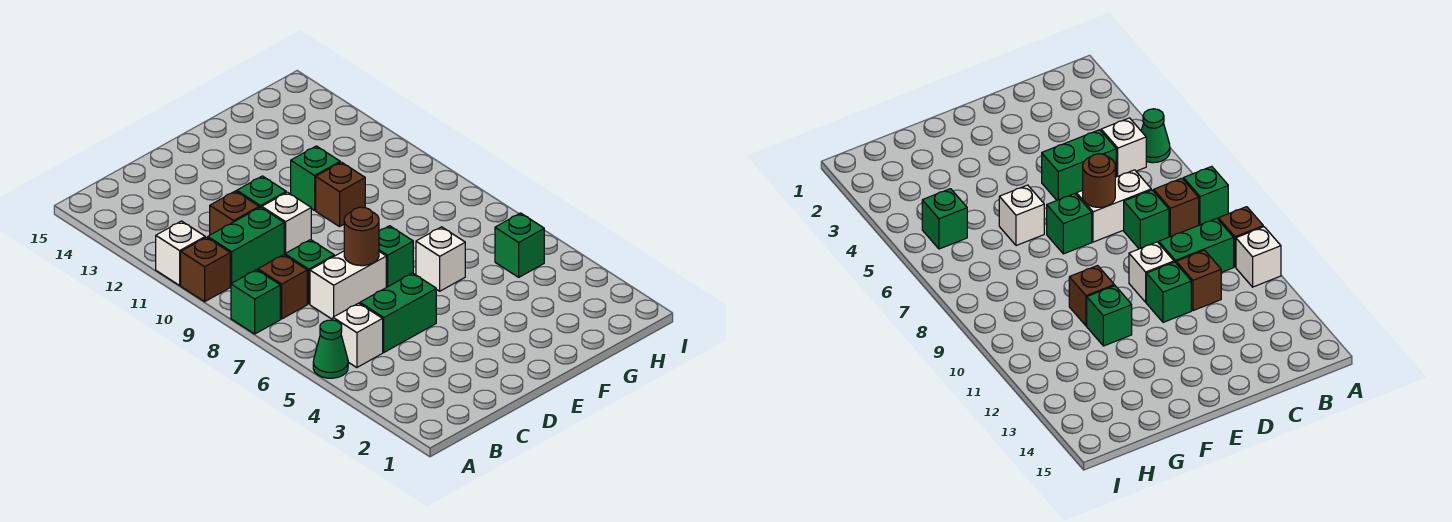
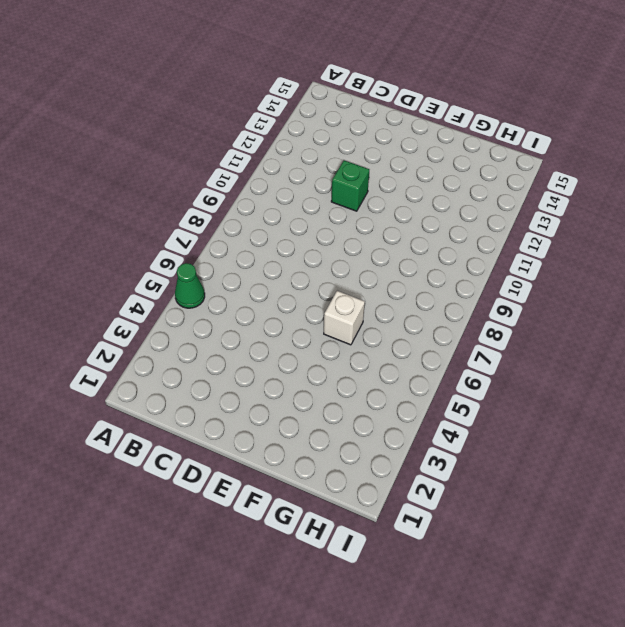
none -> green brick A8 level 1
none -> brown brick A10 level 1
none -> white brick A11 level 1

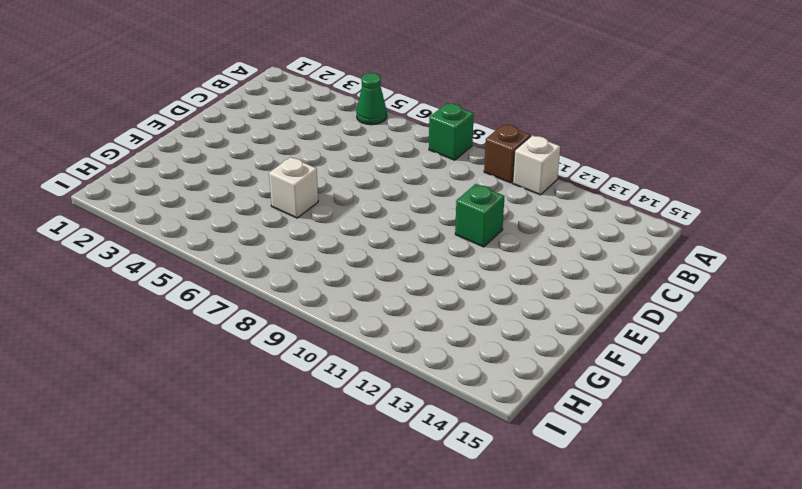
none -> white brick B5 level 1
none -> brown brick B8 level 1
none -> green brick B10:C10 level 1

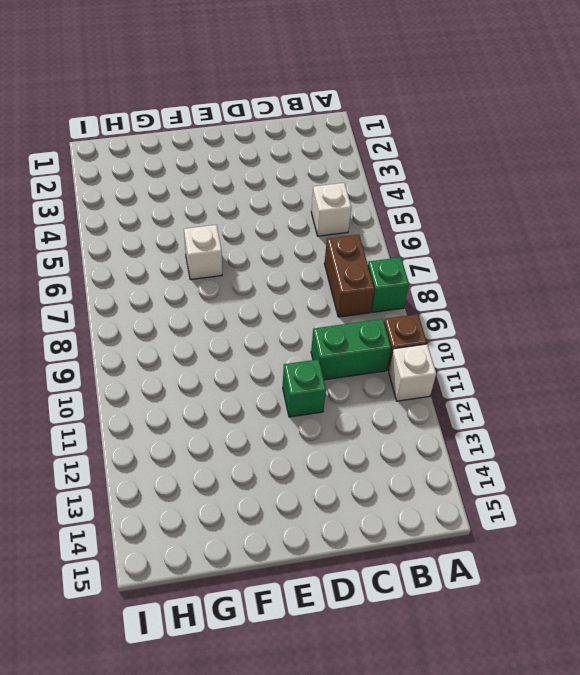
brown brick B7:B8 level 1 -> brown brick B8 level 1
none -> green cone A5 level 1
none -> green brick C5:D5 level 1
none -> white brick C7:D7 level 1

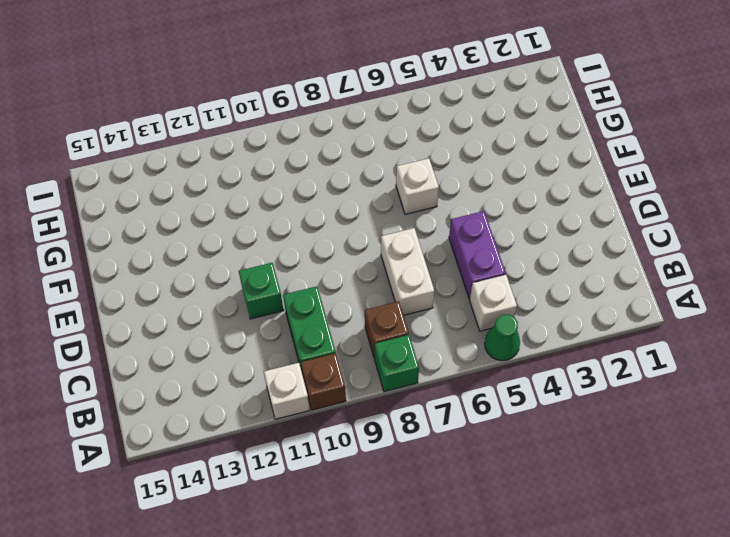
purple brick C5:D5 level 1 -> green brick C5:D5 level 1
none -> green brick C8 level 1
none -> brown brick C11 level 1
none -> white brick D10 level 1

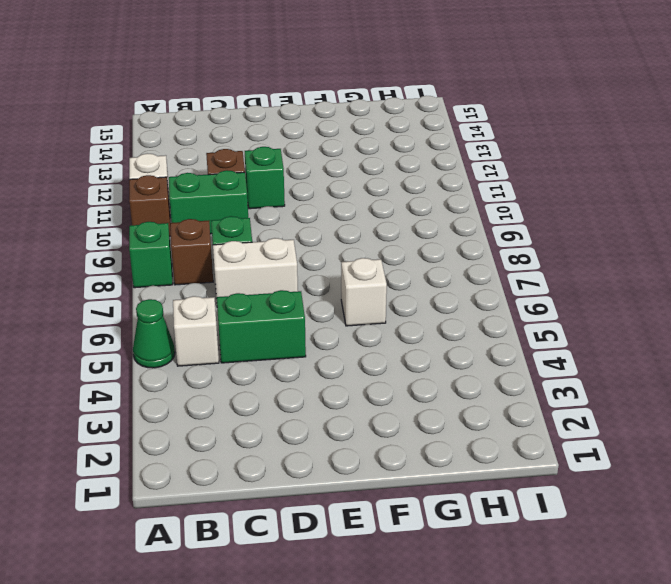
none -> white brick D10 level 1
none -> green brick E7 level 1
none -> brown brick F10 level 1

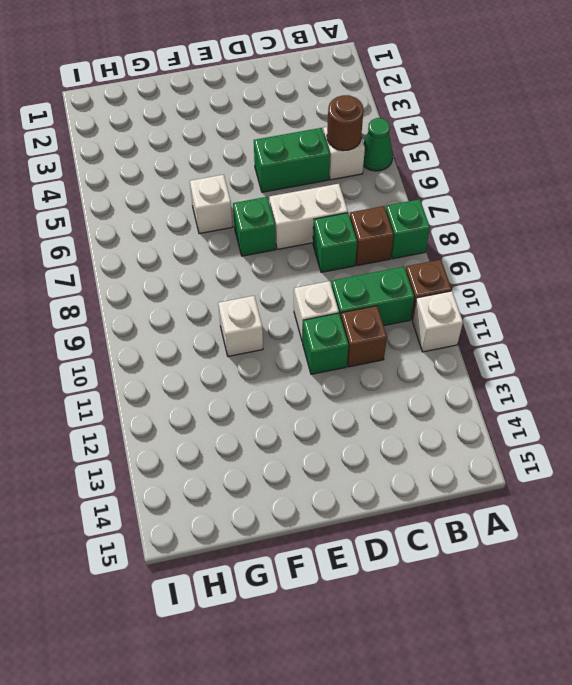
brown round brick B5 level 2 -> brown round brick D7 level 2
white brick F10 level 1 -> brown brick F10 level 1
none -> green brick F11 level 1
none -> green brick H5 level 1

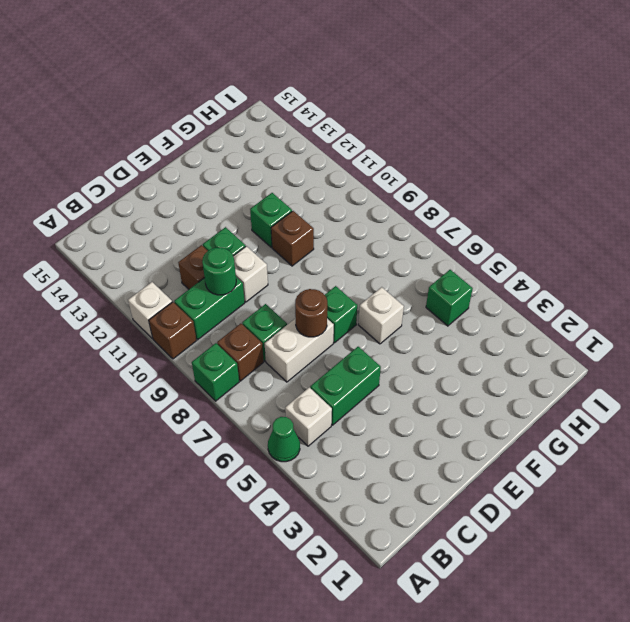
green round brick C10 level 2 -> none

